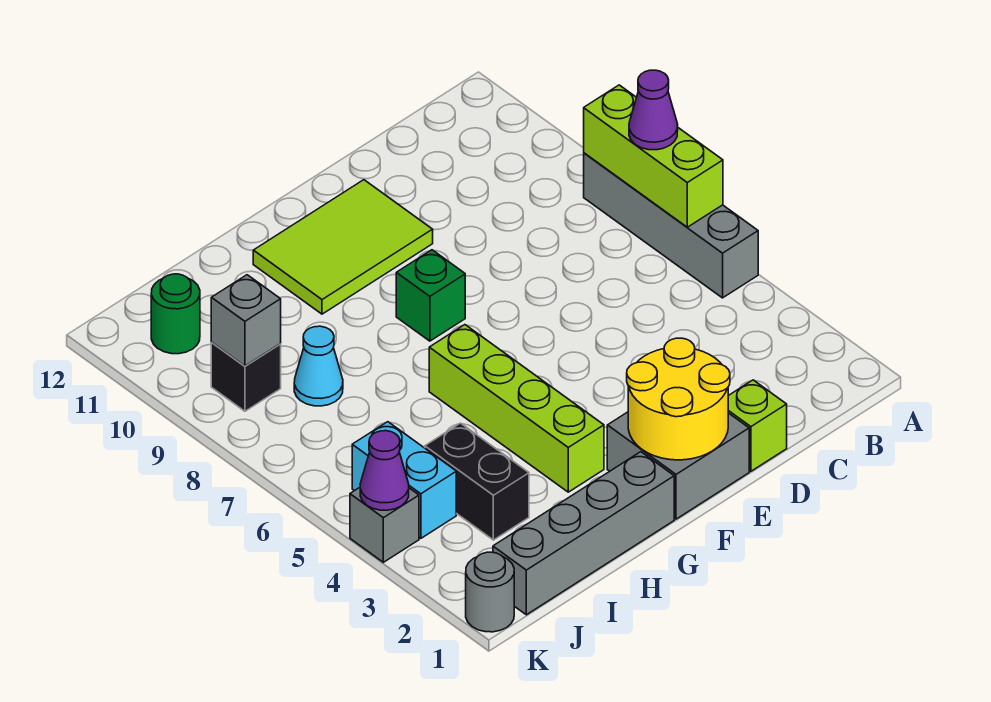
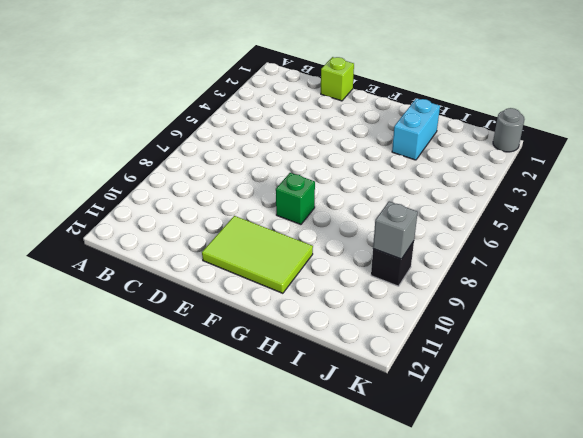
cyan brick H2:H3 level 1 -> cyan brick J4:J5 level 1
none -> grey brick A5:A8 level 1
none -> grey brick E1:F2 level 1
none -> grey brick G1:J1 level 1

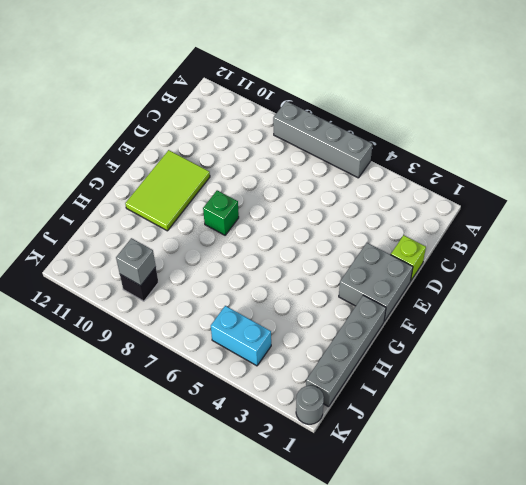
none -> lime brick G3:G6 level 1
none -> black brick I3:I4 level 1
none -> cyan cone I8 level 1

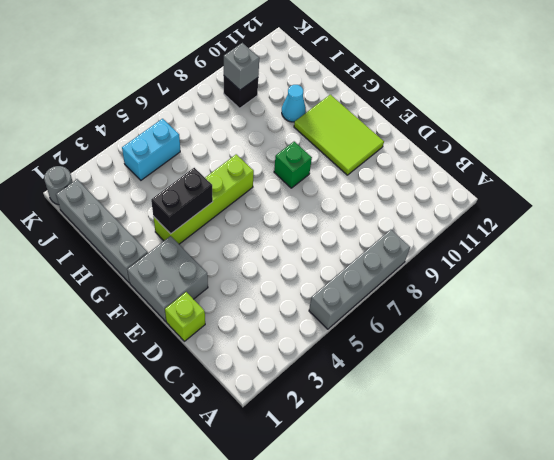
black brick G3:G4 level 2 -> black brick I3:I4 level 1
cyan cone H10 level 1 -> cyan cone I8 level 1
none -> green round brick J11 level 1
none -> grey brick K4 level 1
none -> lime brick A6:A8 level 2

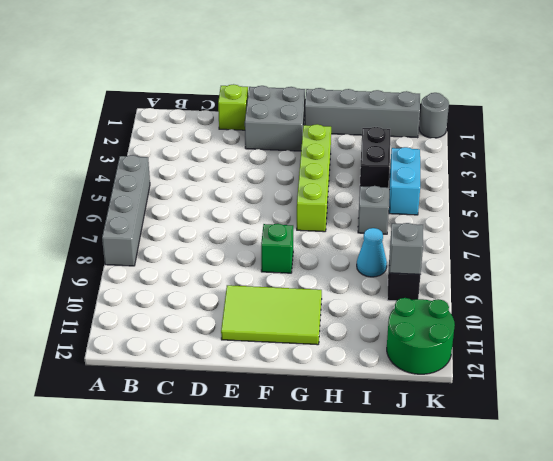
grey brick I6 level 1 -> grey brick K4 level 1
green round brick J11:K12 level 1 -> green round brick J11 level 1
none -> lime brick A6:A8 level 2
none -> yellow round brick E1:F2 level 2
none -> purple cone K4 level 2

